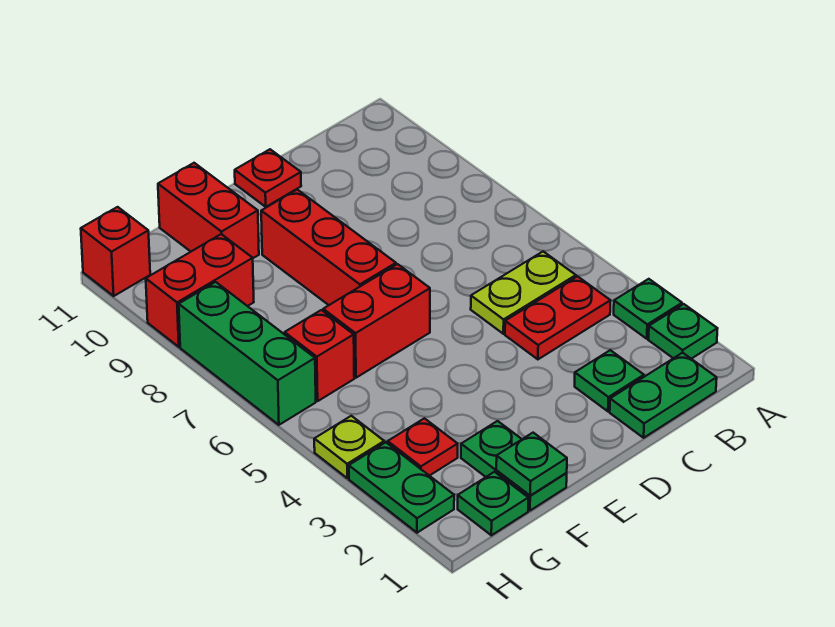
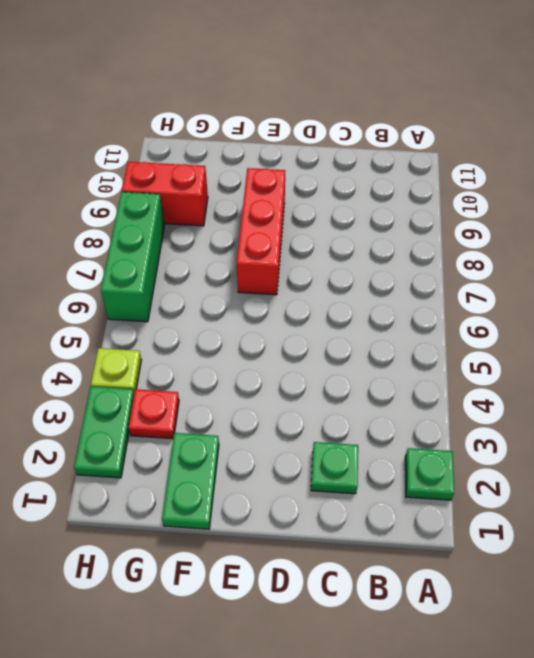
none -> green plate A3 level 1
none -> green plate B1:C1 level 1
none -> red plate B4:C4 level 1

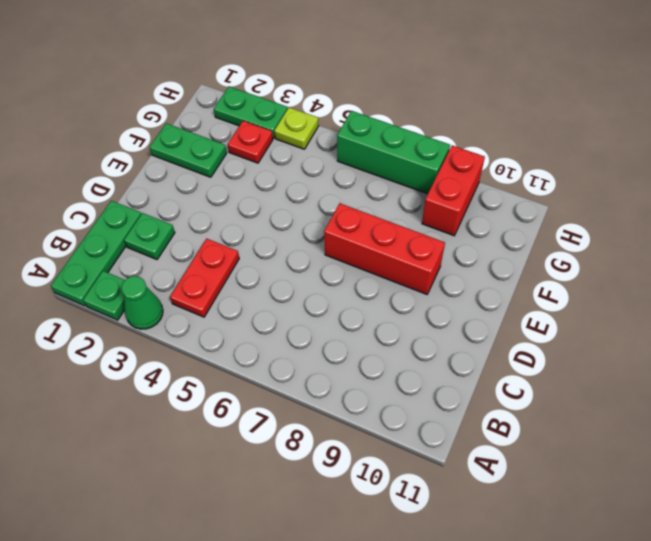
green plate A1:C1 level 1 -> green plate B1:C1 level 1
green cone A3 level 1 -> green plate A3 level 1
none -> lime plate B5:C5 level 1
none -> red plate D11 level 1
none -> red brick E6:F6 level 1

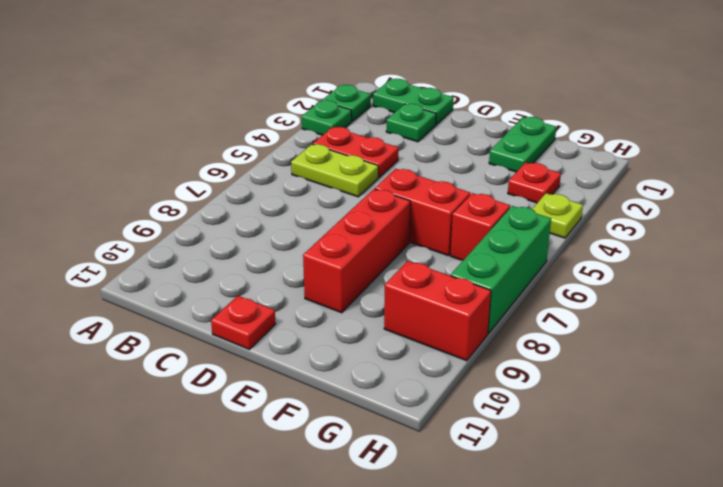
none -> red brick F10:F11 level 1
none -> green plate G1 level 1
none -> green plate H2:H3 level 1

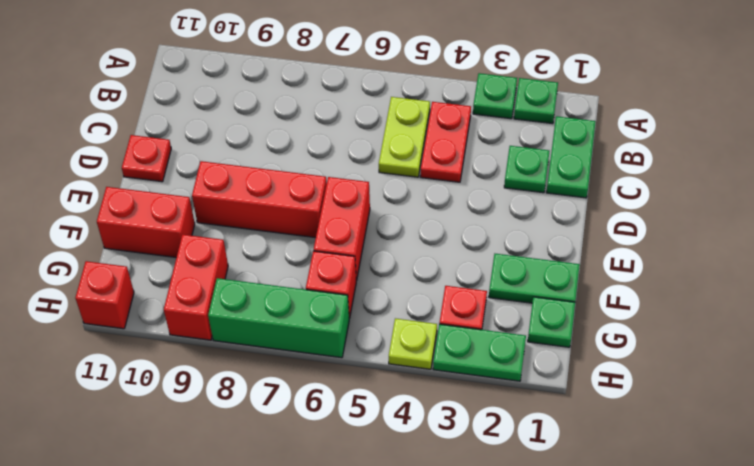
none -> green plate F1 level 2

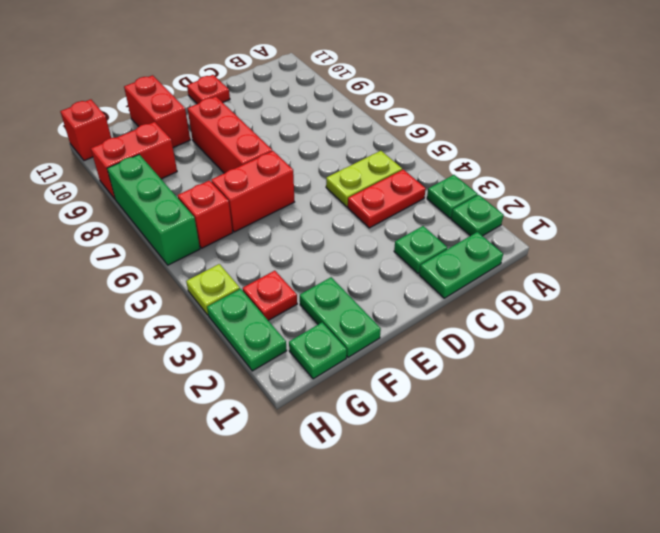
none -> green plate F1 level 2

